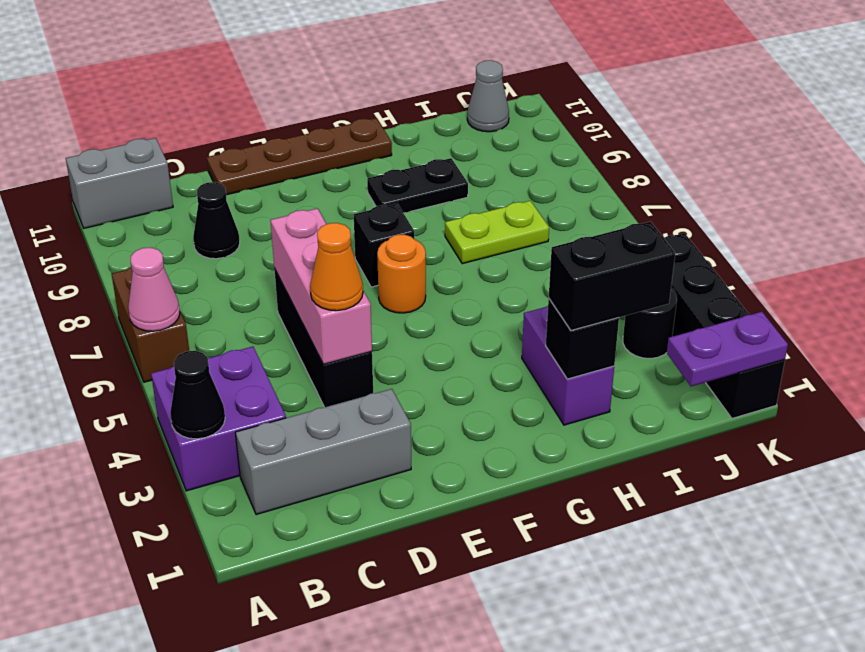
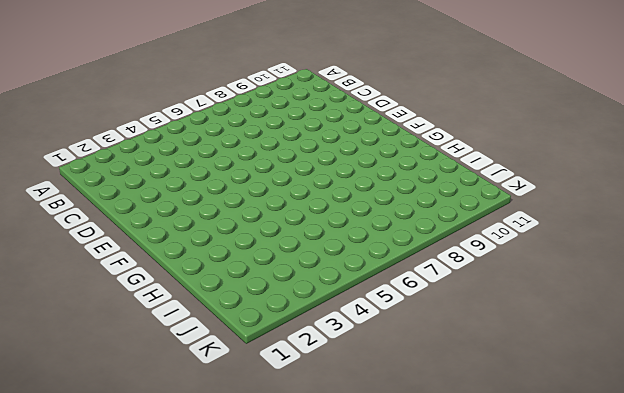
none -> purple brick A3:B4 level 1
none -> brown brick A6:A7 level 1
none -> grey brick A11:B11 level 1

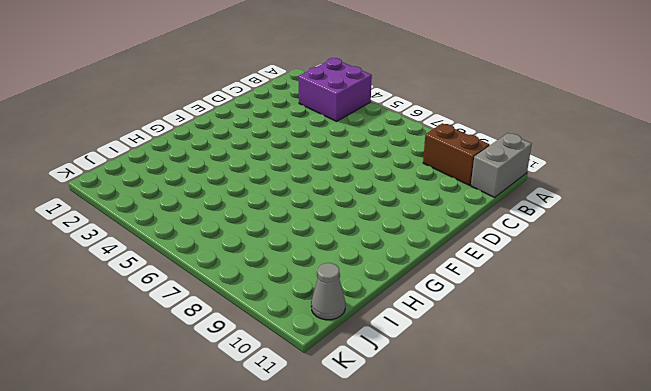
brown brick B9:B10 level 1 -> brown brick A6:A7 level 1
none -> grey brick B2:D2 level 1
none -> black cone C9 level 1
none -> black brick D4:D6 level 1

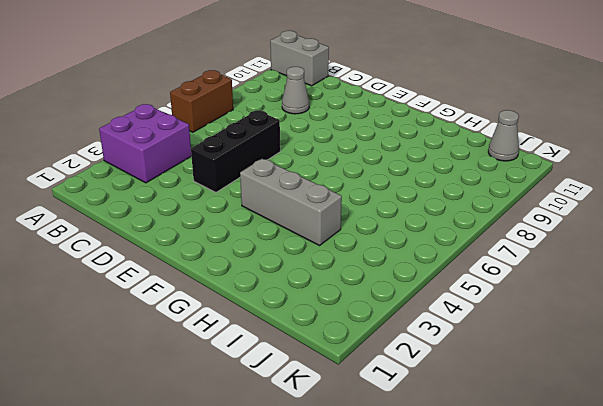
grey cone C9 level 1 -> black cone C9 level 1
grey brick F4:H4 level 1 -> grey brick B2:D2 level 1
none -> brown plate D11:G11 level 1
none -> orange round brick F6 level 1
none -> black brick F7 level 1

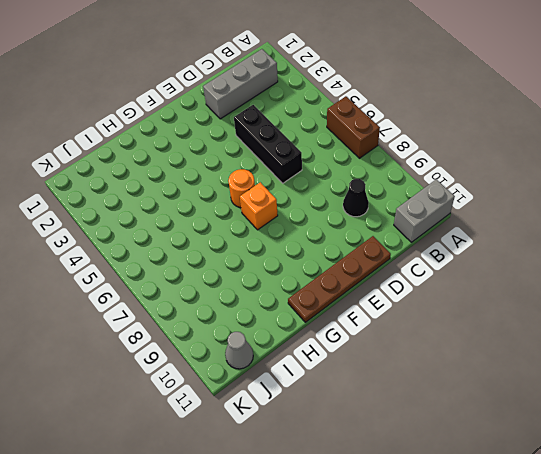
orange brick F7 level 1 -> black brick F7 level 1
none -> purple brick A3:B4 level 1
none -> black plate G9:H9 level 1
none -> purple brick H2:H3 level 1

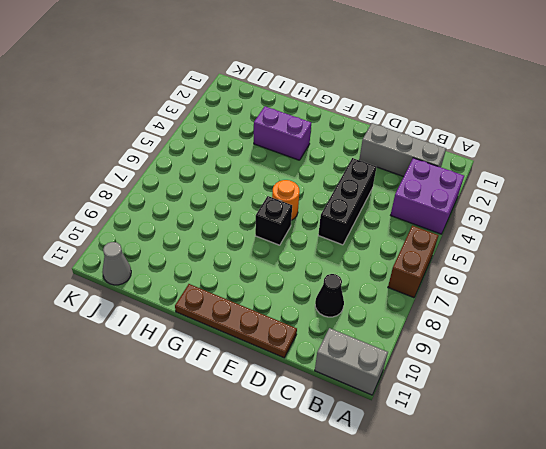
purple brick G3:H3 level 1 -> purple brick H2:H3 level 1
none -> black plate G9:H9 level 1
none -> lime plate H7:I7 level 1
none -> black round brick J3 level 1

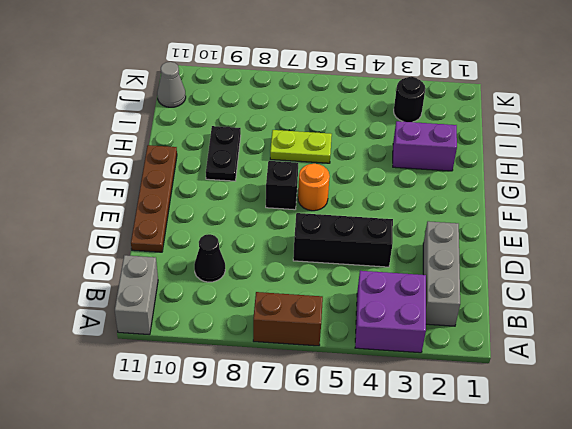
lime plate H6:H7 level 1 -> lime plate H7:I7 level 1
none -> black brick K1:K4 level 1
none -> black cone A3 level 2
none -> pink cone A6 level 2

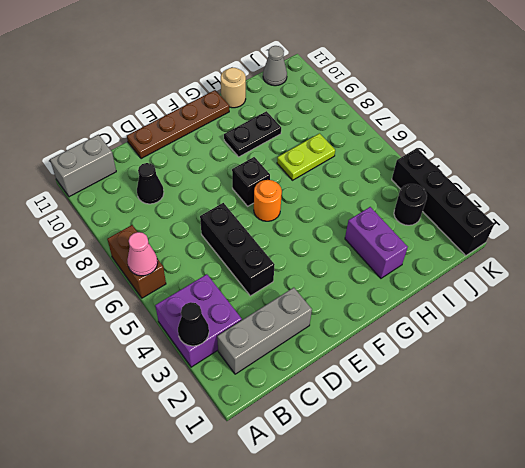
tan round brick H11 level 1 -> none
none -> pink brick D4:D6 level 2
none -> black brick H2 level 2
none -> purple plate J1:K1 level 2

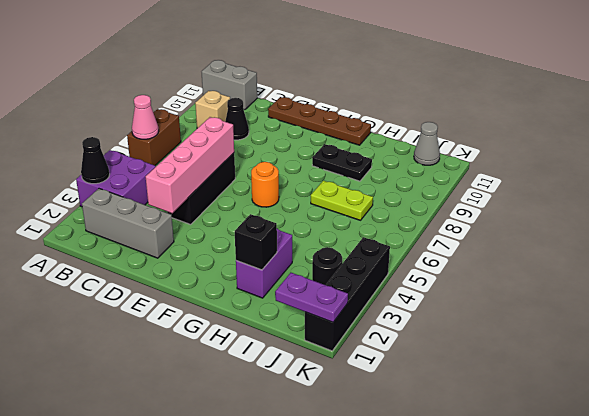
tan brick B9 level 1 -> none
pink brick D3:D6 level 2 -> pink brick D4:D6 level 2
none -> black brick F7 level 1
none -> orange cone D4 level 3
none -> black brick H2:I2 level 3

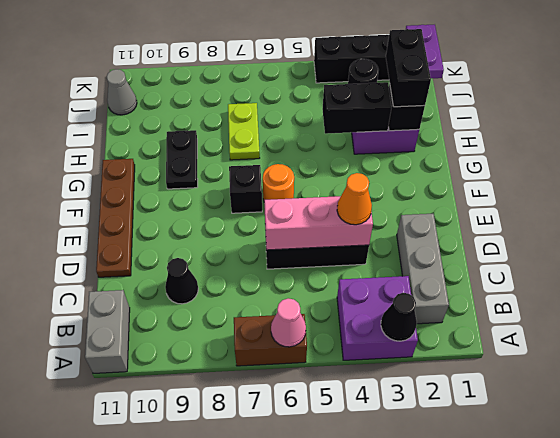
black brick H3:H4 level 2 -> none

